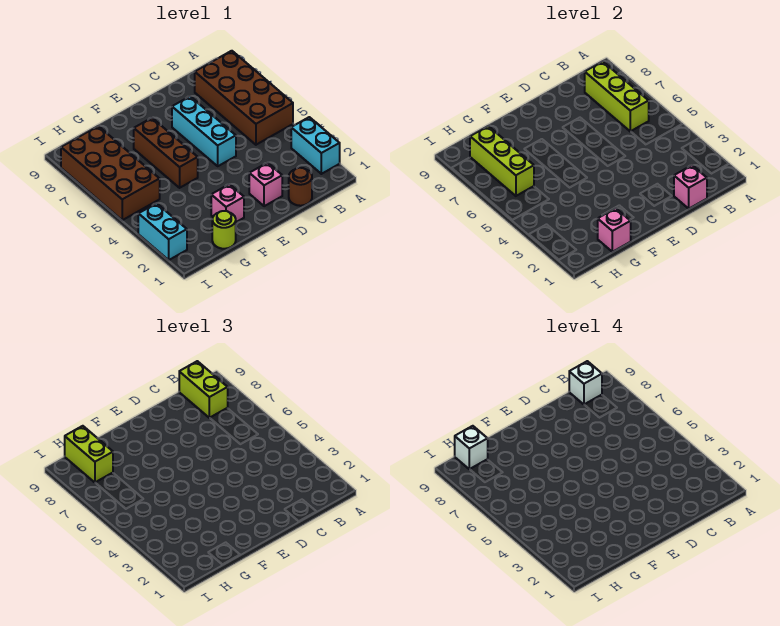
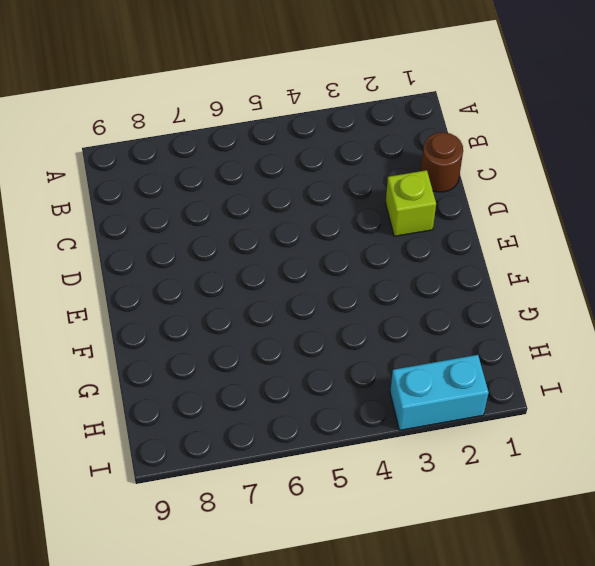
lime brick D2 level 1 -> pink brick D2 level 1
none -> cyan brick A2:A3 level 1
none -> brown brick A5:B8 level 1
none -> cyan brick D5:D7 level 1

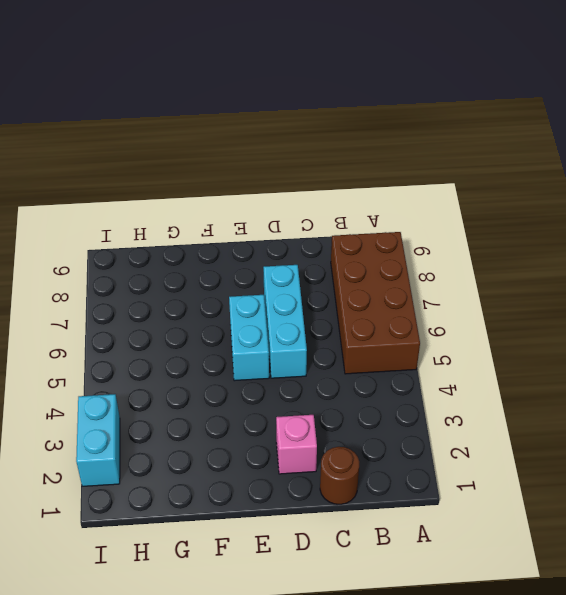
cyan brick E5:E6 level 1 -> cyan brick A2:A3 level 1
none -> pink brick F2 level 1
none -> brown brick F5:F7 level 1
none -> lime round brick G1 level 1

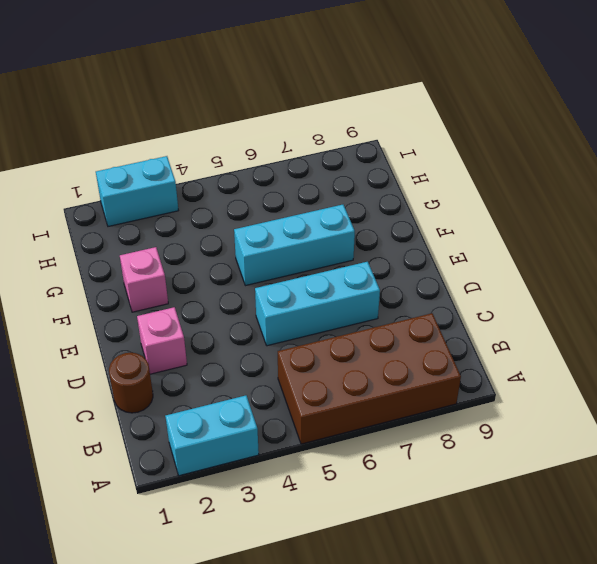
cyan brick F5:F7 level 1 -> brown brick F5:F7 level 1
none -> lime round brick G1 level 1
none -> brown brick H5:I8 level 1
none -> lime brick B6:B8 level 2

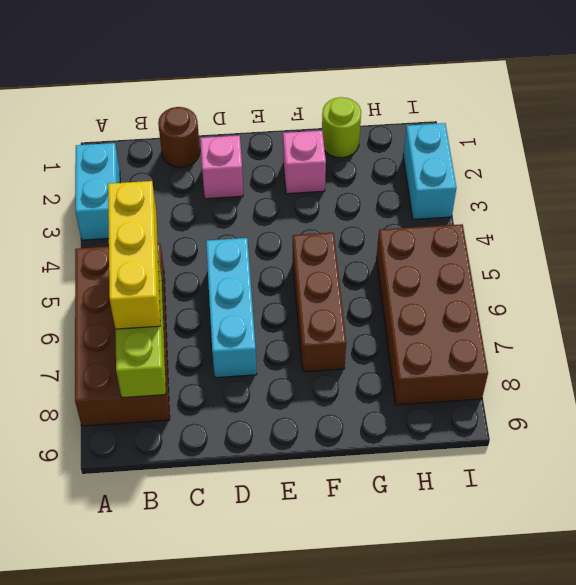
yellow brick B5:B7 level 3 -> none
none -> pink brick C1 level 2
none -> pink brick G1 level 2
none -> lime brick H6:H8 level 2

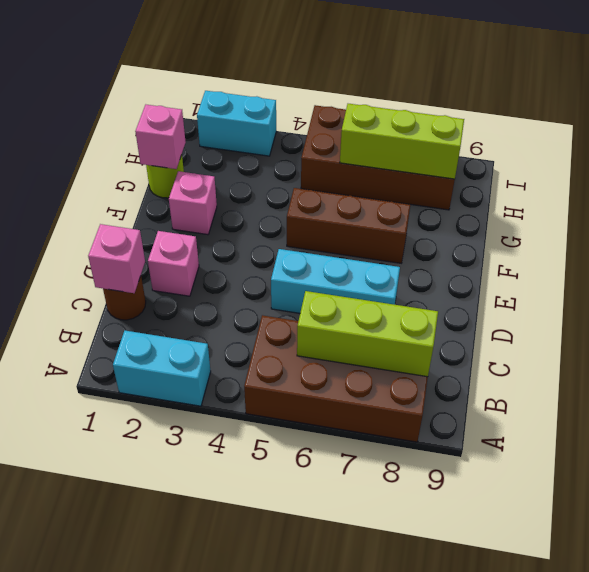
none -> lime brick B8:B9 level 3
none -> lime brick H8:H9 level 3
none -> white brick B9 level 4

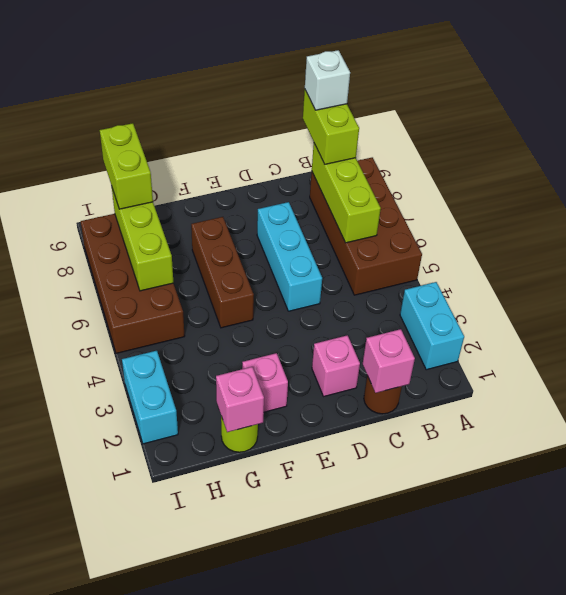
none -> white brick H9 level 4

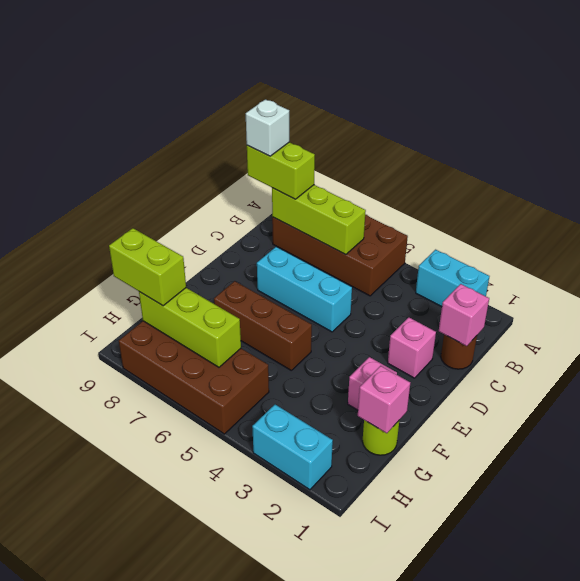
none -> white brick H9 level 4

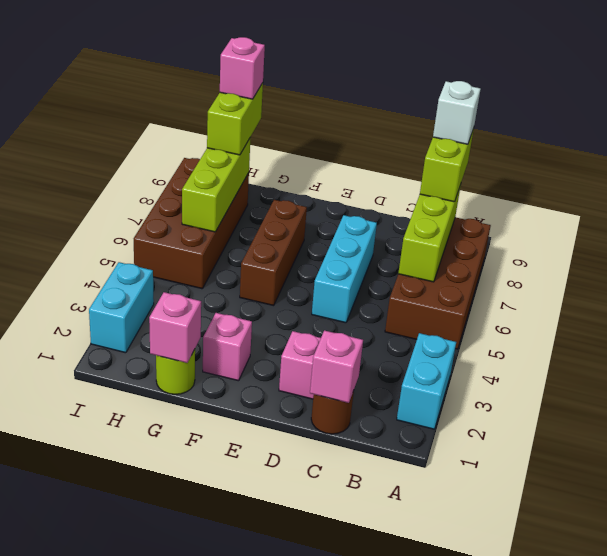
pink brick H9 level 4 -> white brick H9 level 4

